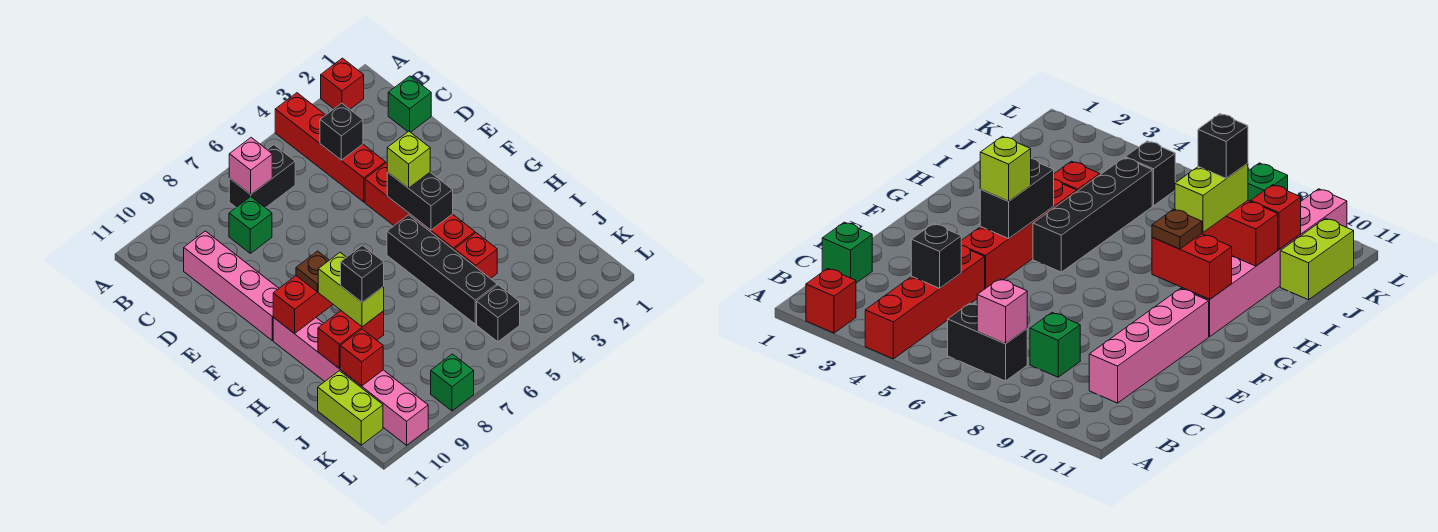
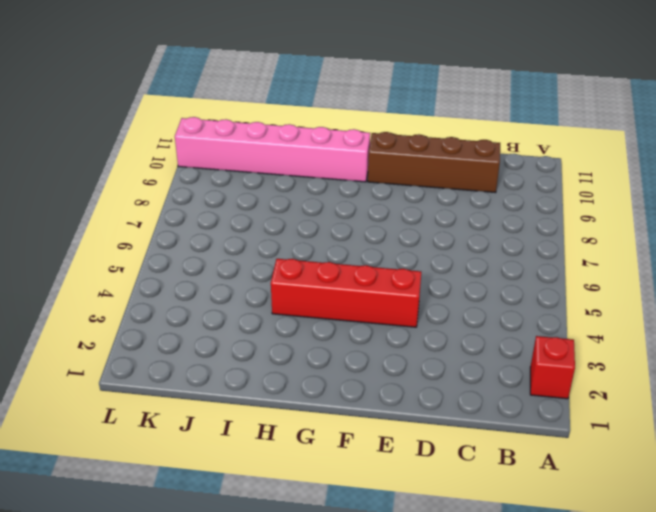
brown brick C10:F10 level 1 -> pink brick C10:F10 level 1
none -> red brick A4:D4 level 1
none -> black brick B6:B7 level 1
none -> green brick C1 level 1

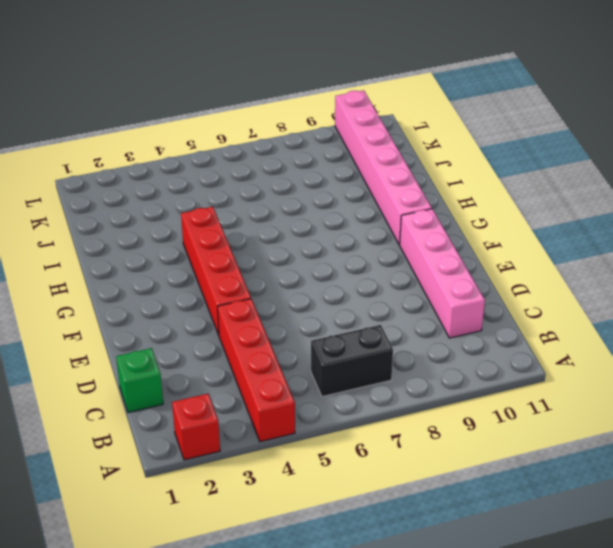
none -> green brick C8 level 1
none -> black brick G5:J5 level 1
none -> red brick I4 level 1

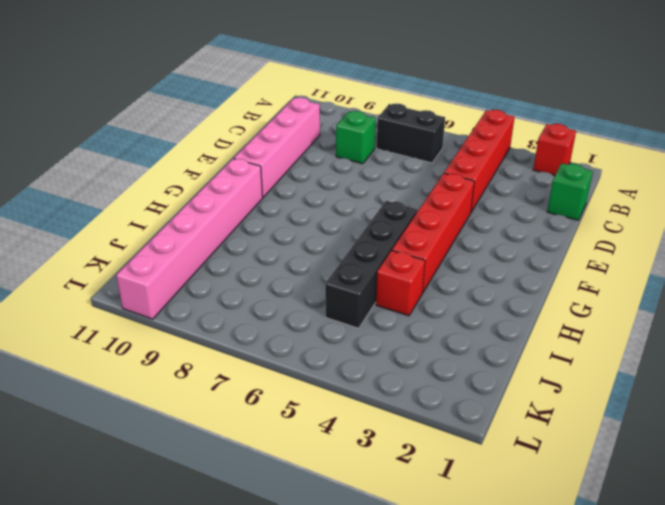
none -> lime brick J11:K11 level 1
none -> black brick K5 level 1
none -> green brick L8 level 1

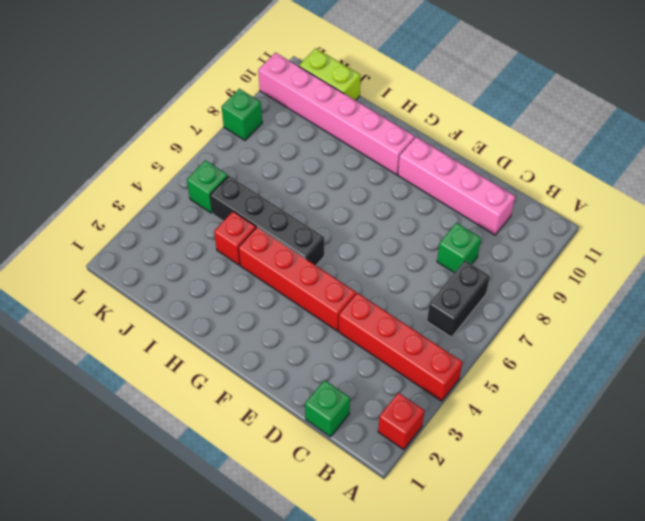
green brick K5 level 1 -> black brick K5 level 1
none -> pink brick B7 level 2
none -> black brick C4 level 2
none -> black brick F4:G4 level 2

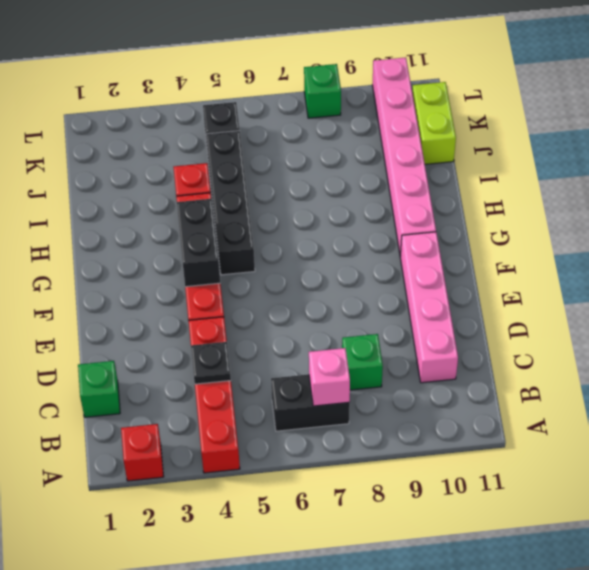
black plate C4 level 2 -> black brick C4 level 2
none -> red brick G9:G10 level 2
none -> red brick I9:I10 level 2
none -> red brick J10 level 2

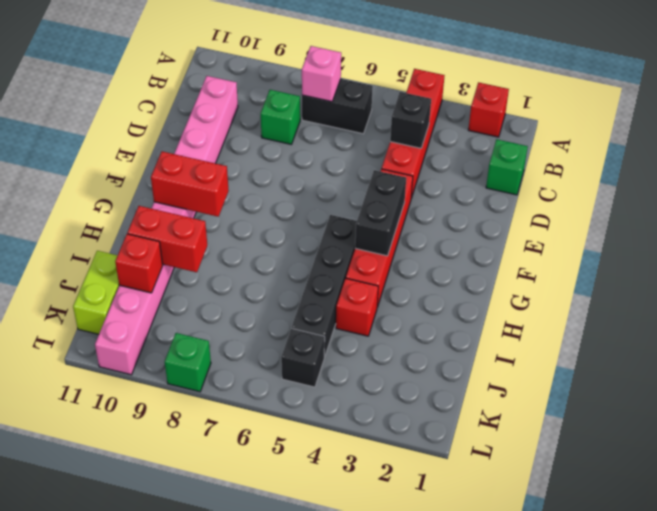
none -> lime brick F4 level 3
none -> brown plate G9 level 3
none -> lime brick H9:I9 level 3

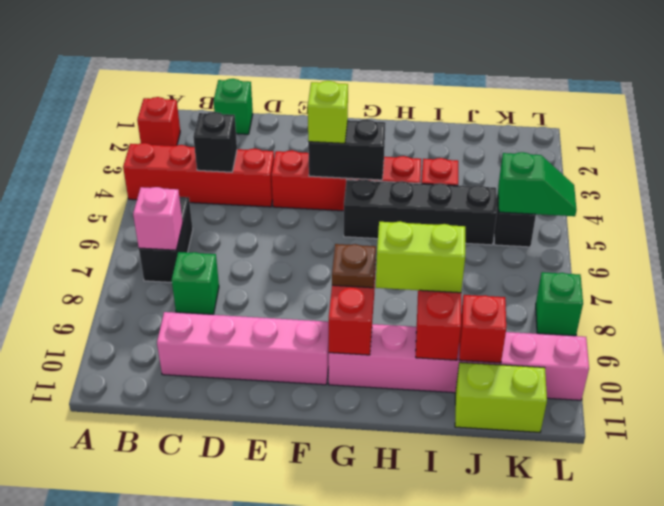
green slope K5:L5 level 2 top K -> none
none -> black brick I9 level 4

